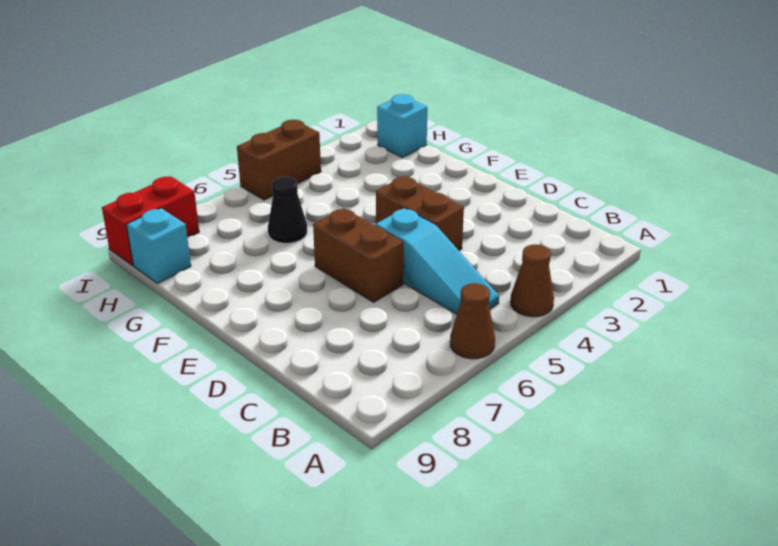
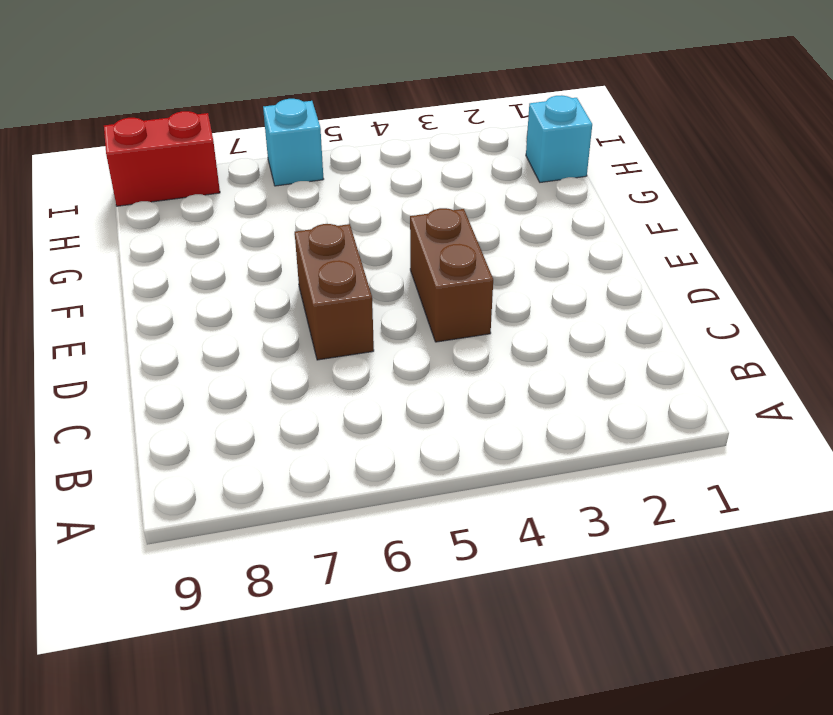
cyan brick I6 level 1 -> cyan brick H9 level 1
none -> brown cone A4 level 1
none -> brown cone A6 level 1

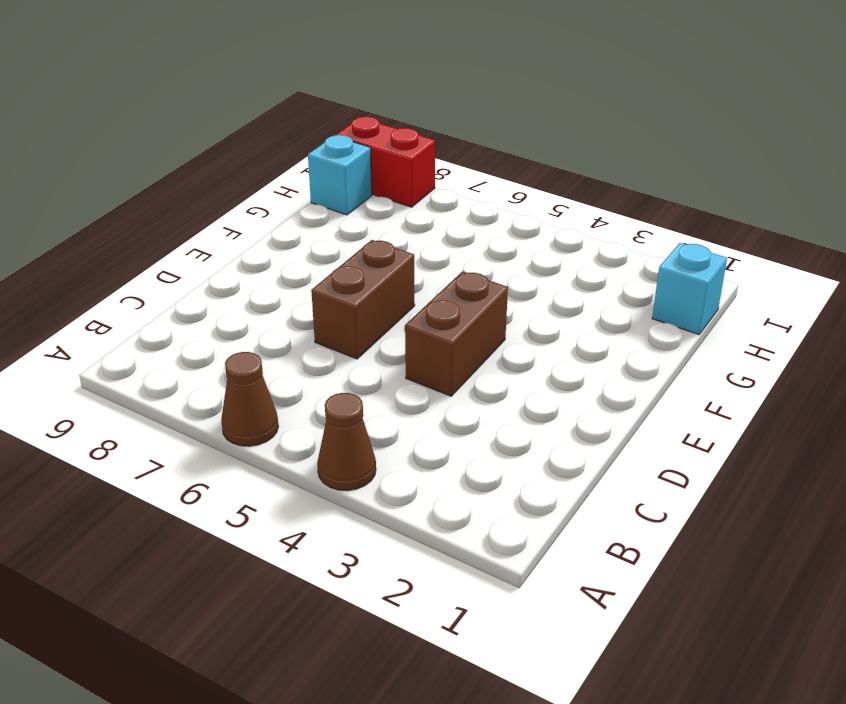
none -> cyan slope B5:D5 level 1 top D
none -> black cone G6 level 1

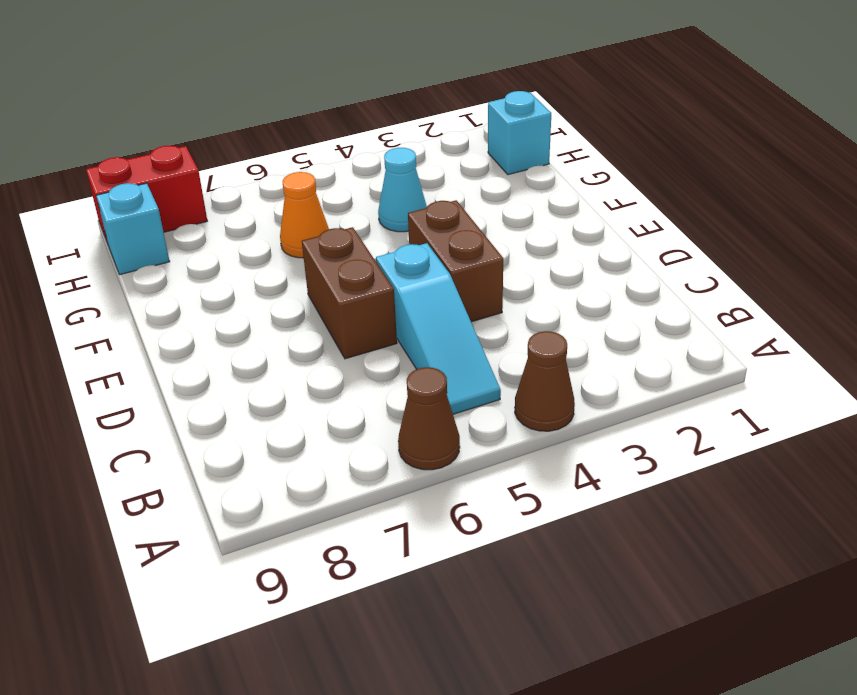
cyan cone G4 level 1 -> none
orange cone G6 level 1 -> black cone G6 level 1
none -> brown brick I4:I5 level 1

